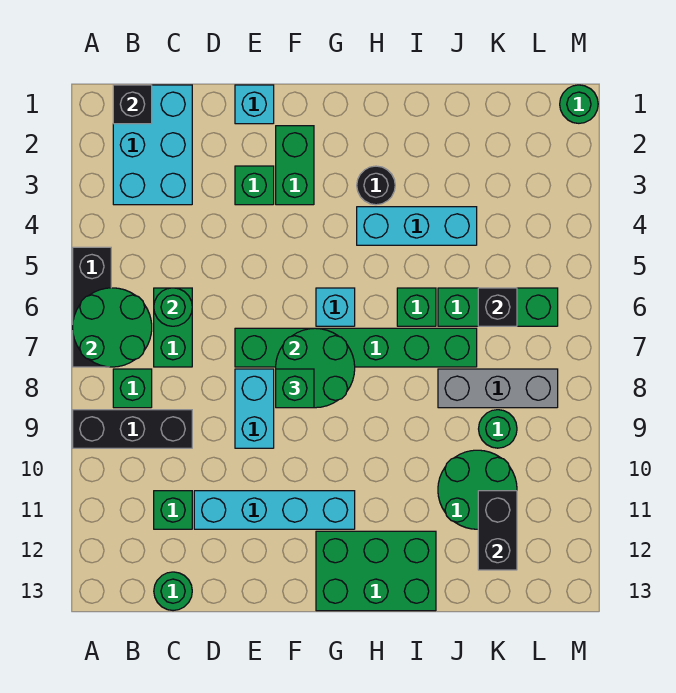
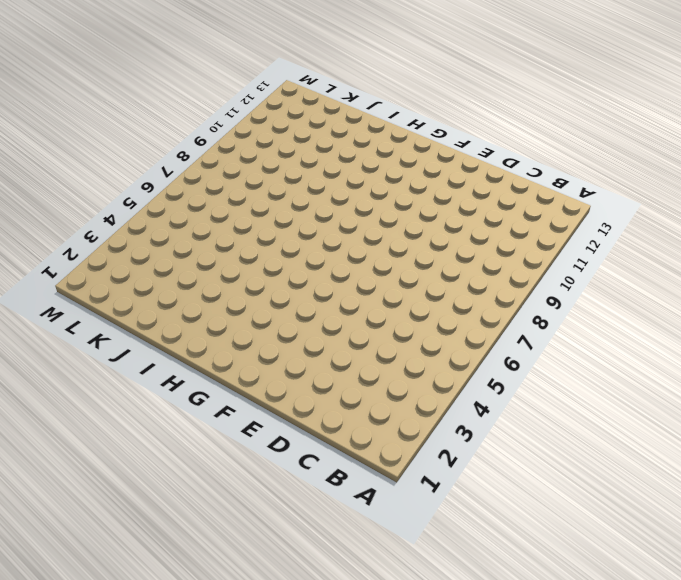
none -> black brick A5:A7 level 1
none -> black brick A9:C9 level 1
none -> cyan brick B1:C3 level 1
none -> green brick B8 level 1

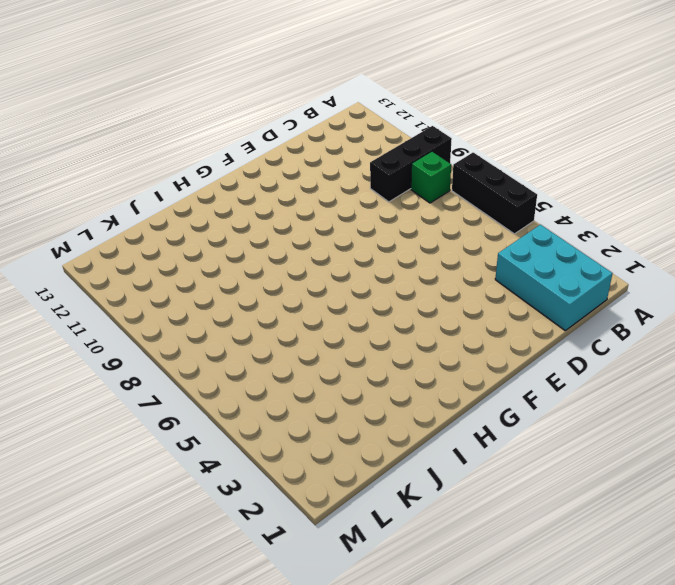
none -> green brick C6:C7 level 1
none -> green brick C11 level 1
none -> green round brick C13 level 1
none -> cyan brick D11:G11 level 1

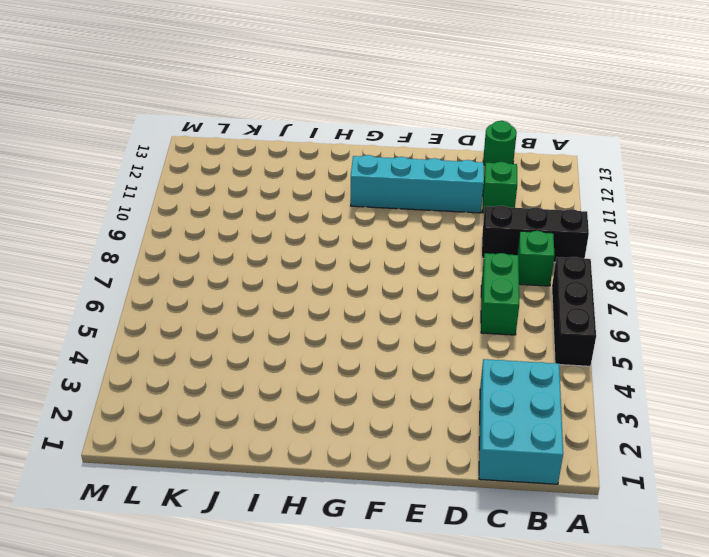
none -> cyan brick E1 level 1
none -> green brick E3 level 1
none -> green brick E7:J7 level 1
none -> cyan brick E8:E9 level 1

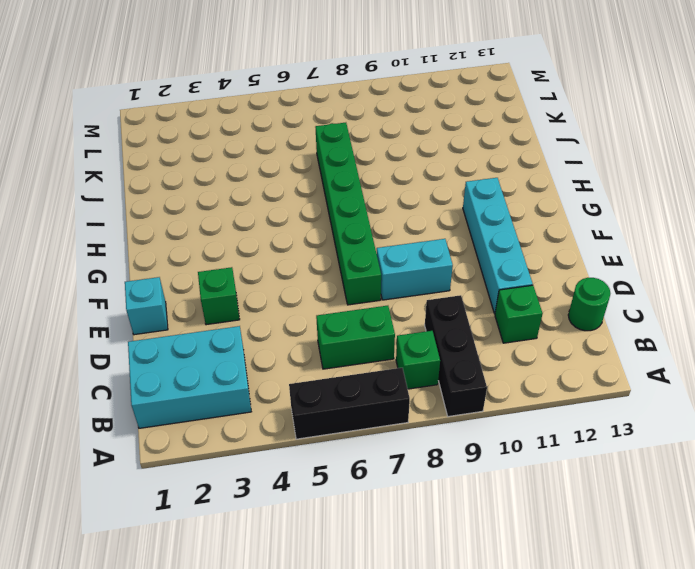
none -> green brick F2:F3 level 1
none -> cyan brick G6 level 1
none -> green brick G12:I13 level 1
none -> black round brick H3 level 1

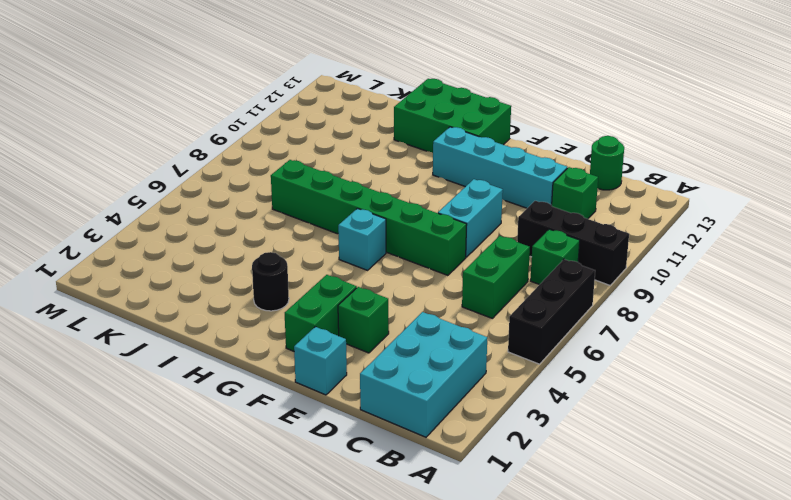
none -> cyan brick H4:J4 level 1
none -> green brick I6 level 1
none -> green brick J6:L6 level 1
none -> grey brick J8:L8 level 1

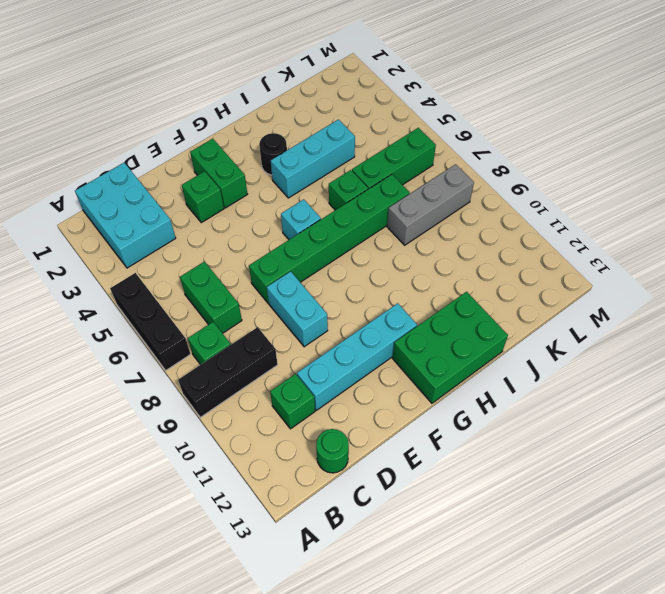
none -> cyan brick E1 level 1
none -> green round brick J10:K11 level 1
none -> green round brick K9 level 1
none -> green round brick M1 level 1

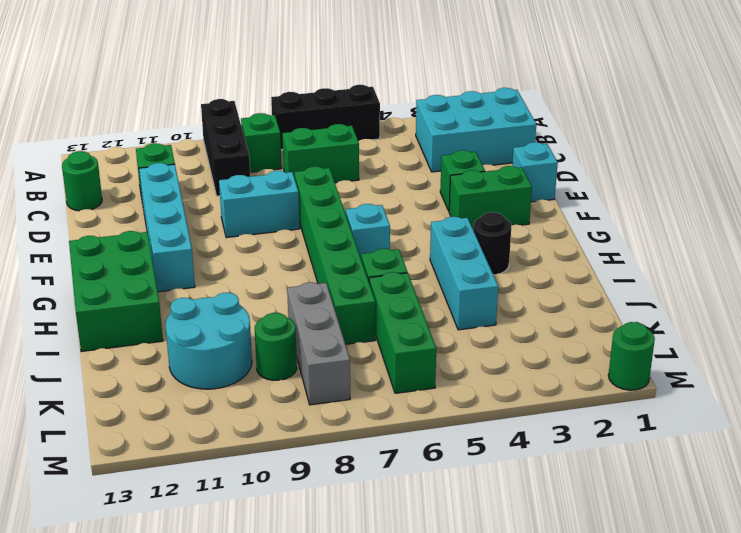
cyan round brick J10:K11 level 1 -> green round brick J10:K11 level 1
none -> green round brick A6:B7 level 2
none -> black brick B1 level 2
none -> green round brick C6 level 2
none -> green round brick F7:G8 level 2

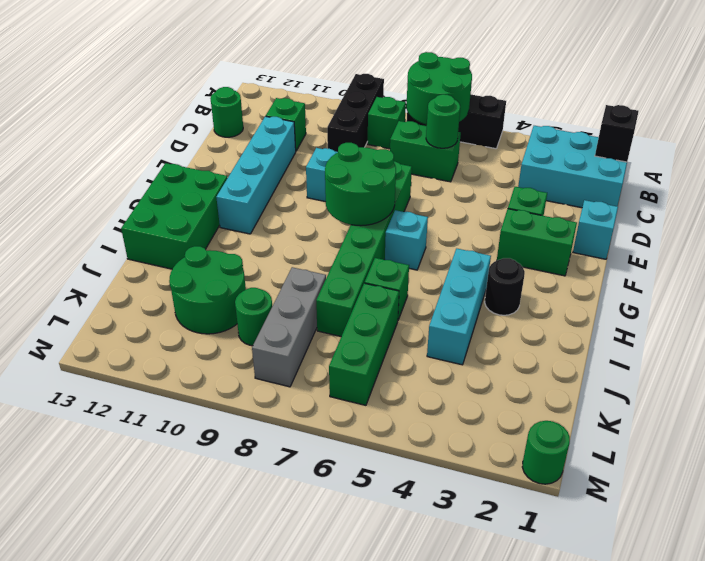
none -> black brick K6 level 2
none -> black brick K11:K12 level 2
none -> green brick F8 level 3

